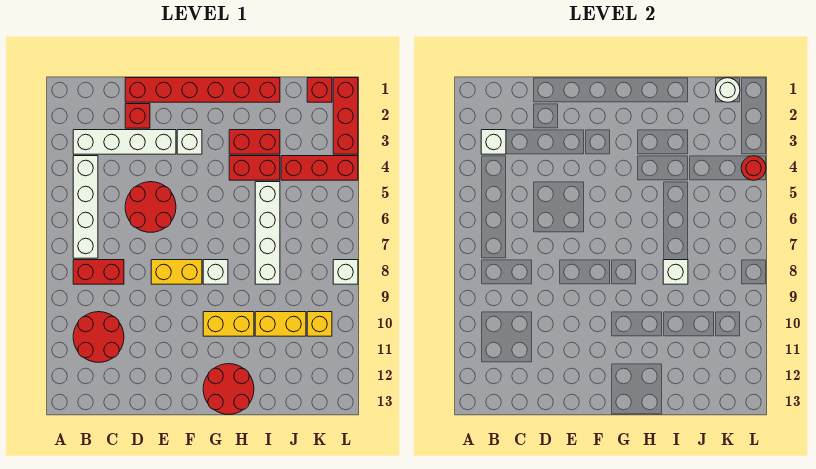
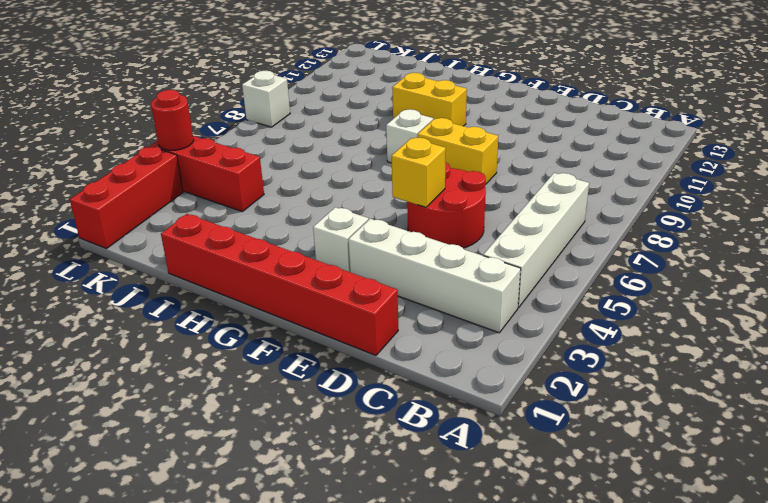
yellow brick E5 level 2 -> yellow brick K10 level 1
none -> red brick B8:C8 level 1
none -> red round brick B10:C11 level 1
none -> red brick D2 level 1

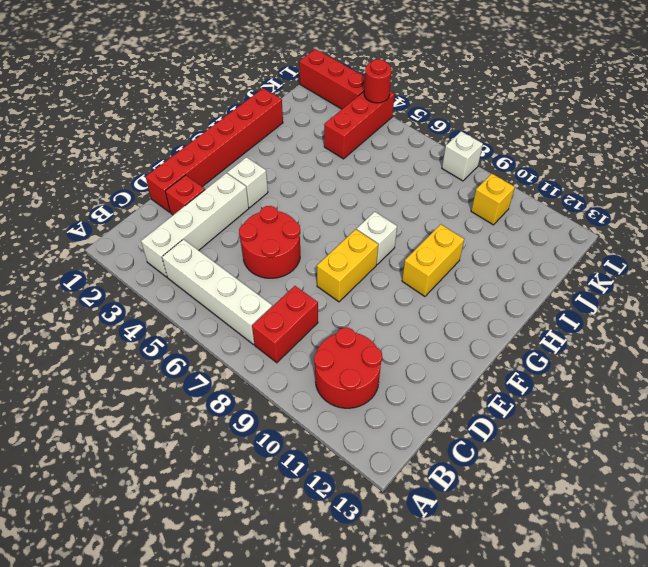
none -> red round brick G12:H13 level 1
none -> red brick H3:I3 level 1
none -> red brick H4:I4 level 1

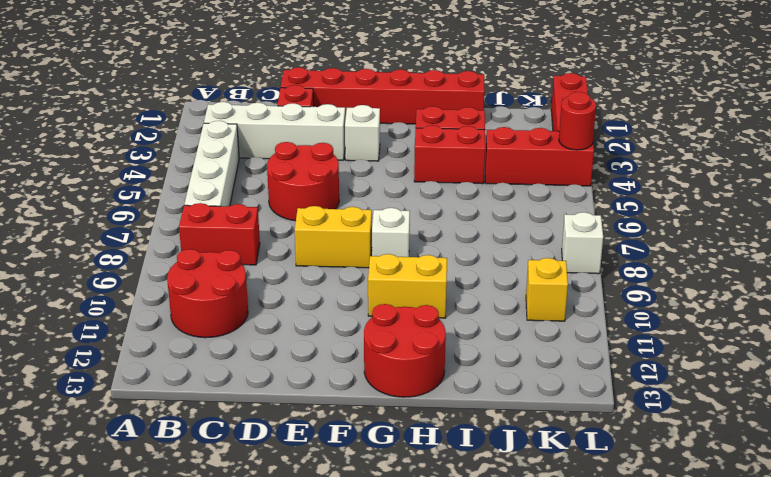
none -> white brick I5:I8 level 1
none -> yellow brick I10:J10 level 1
none -> red brick K1 level 1

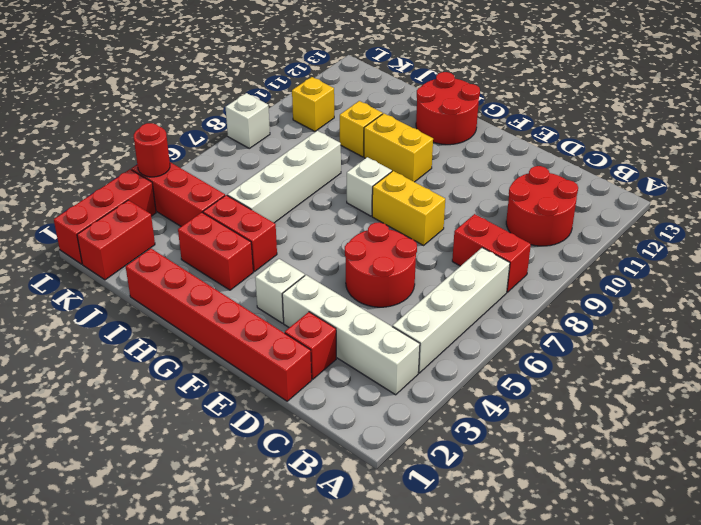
yellow brick I10 level 1 -> yellow brick I10:J10 level 1
red brick K1:K2 level 1 -> red brick K1 level 1
none -> white brick B3 level 2
none -> white brick I8 level 2
none -> white round brick K1 level 2

